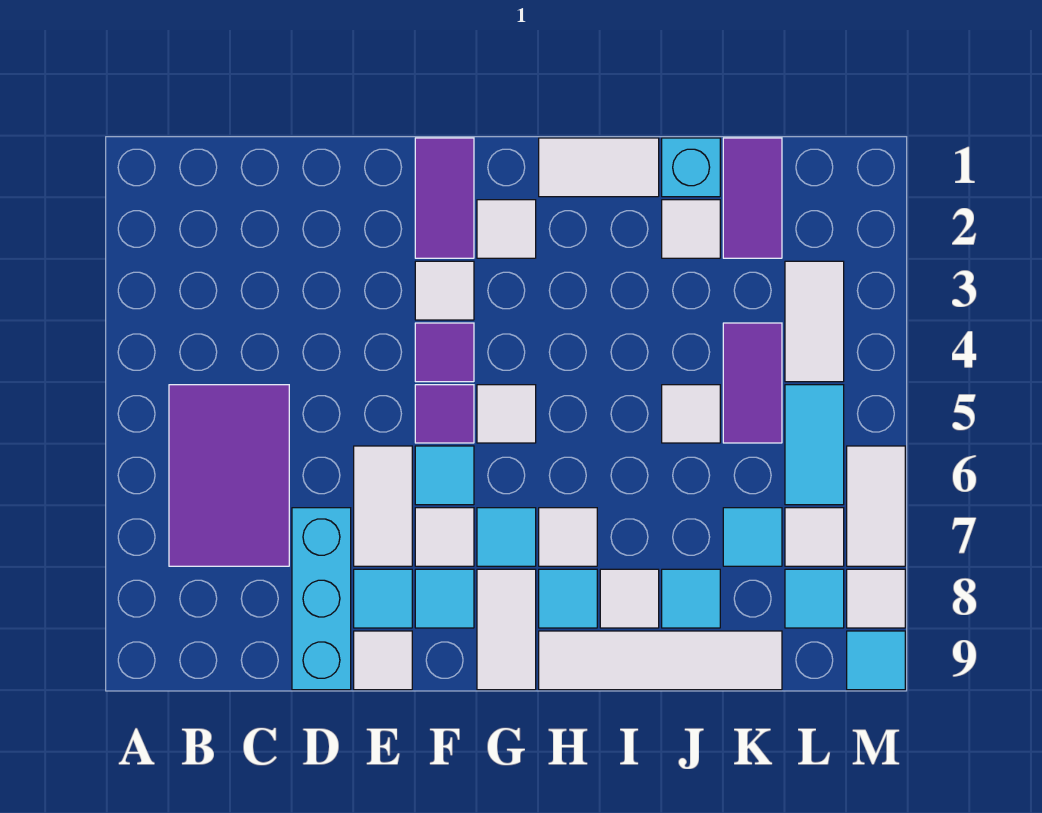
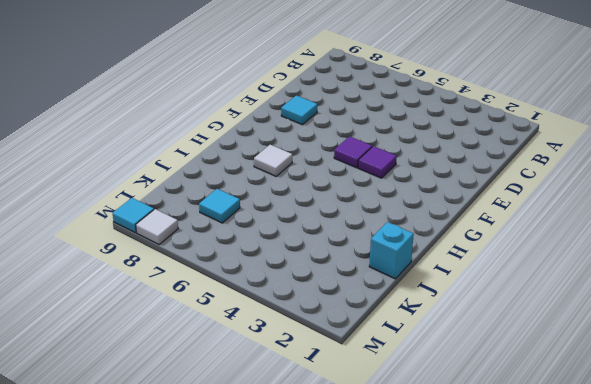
none -> purple tile B5:C7 level 1
none -> cyan brick D7:D9 level 1
none -> white tile E6:E7 level 1
none -> white tile E9 level 1

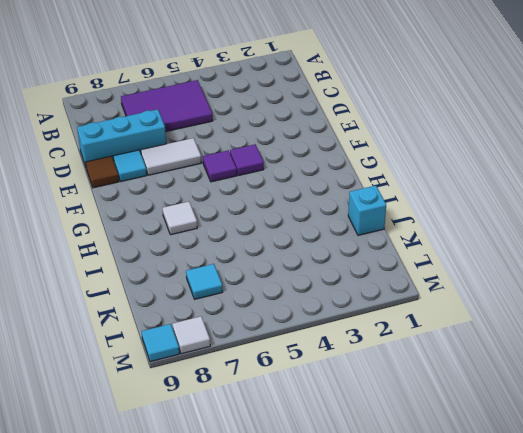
brown tile E9 level 1 -> white tile E9 level 1
none -> purple tile F1:F2 level 1
none -> white tile F3 level 1
none -> cyan tile F6 level 1
none -> white tile F7 level 1

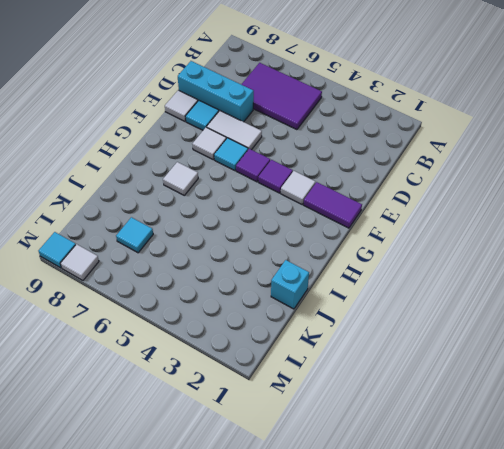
none -> cyan tile F8 level 1
none -> white tile G2 level 1
none -> white tile G5 level 1
none -> cyan tile G7 level 1

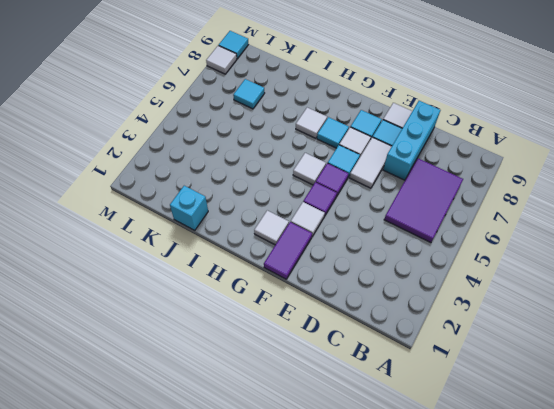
none -> white tile G8:G9 level 1
none -> white tile H1:I1 level 1
none -> cyan tile H8 level 1
none -> white tile H9:K9 level 1

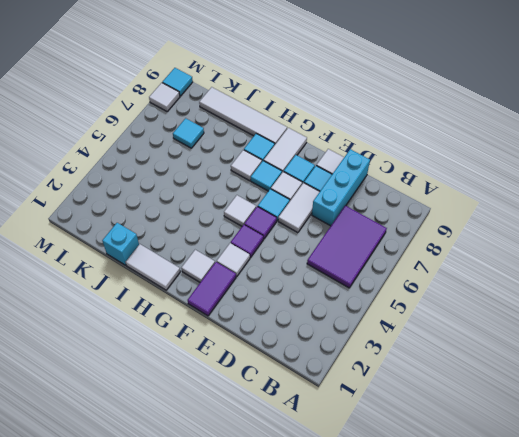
none -> white tile I8 level 1
none -> white tile J2 level 1
none -> white tile J5 level 1
none -> cyan tile J8 level 1

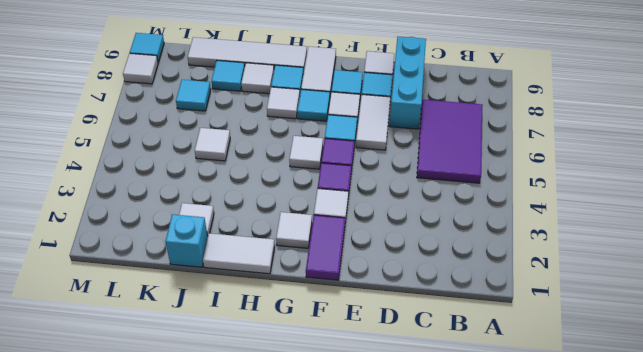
none -> purple tile K1:K2 level 1
none -> purple tile K4:K5 level 1
none -> white tile L3:L4 level 1
none -> cyan tile L5:L6 level 1

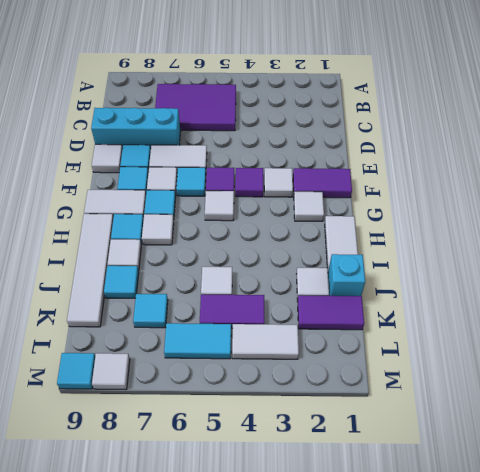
none -> white tile L7 level 1
none -> cyan tile L8 level 1
none -> white tile M6:M7 level 1

